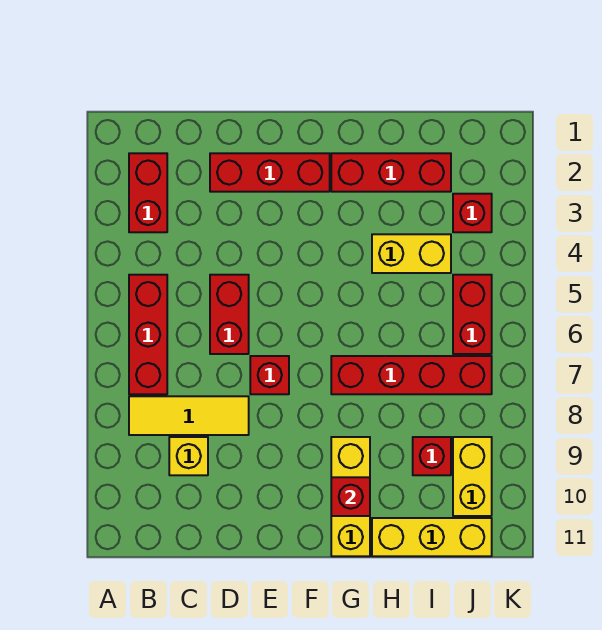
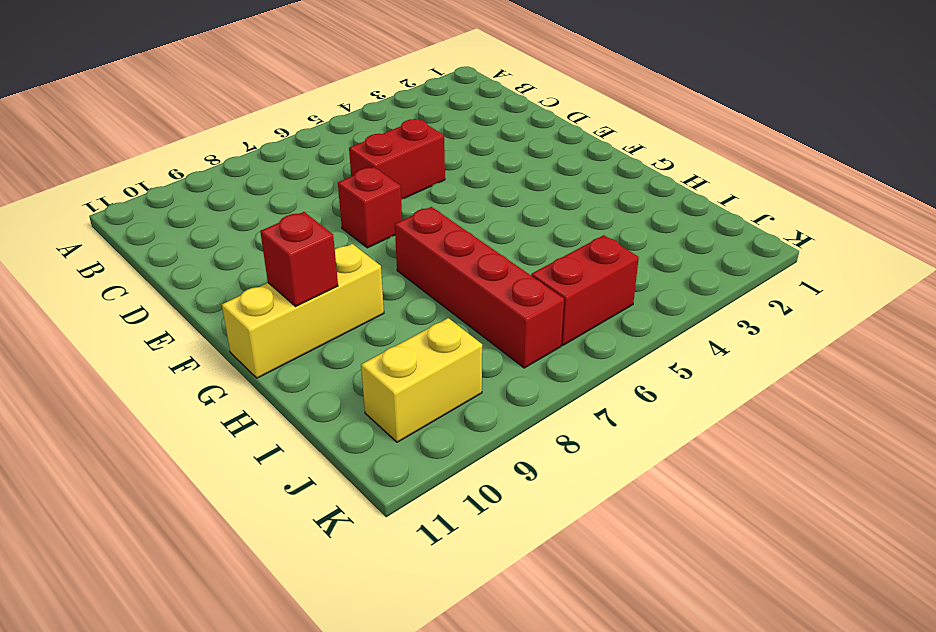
none -> red brick B2:B3 level 1
none -> red brick B5:B7 level 1
none -> yellow tile B8:D8 level 1

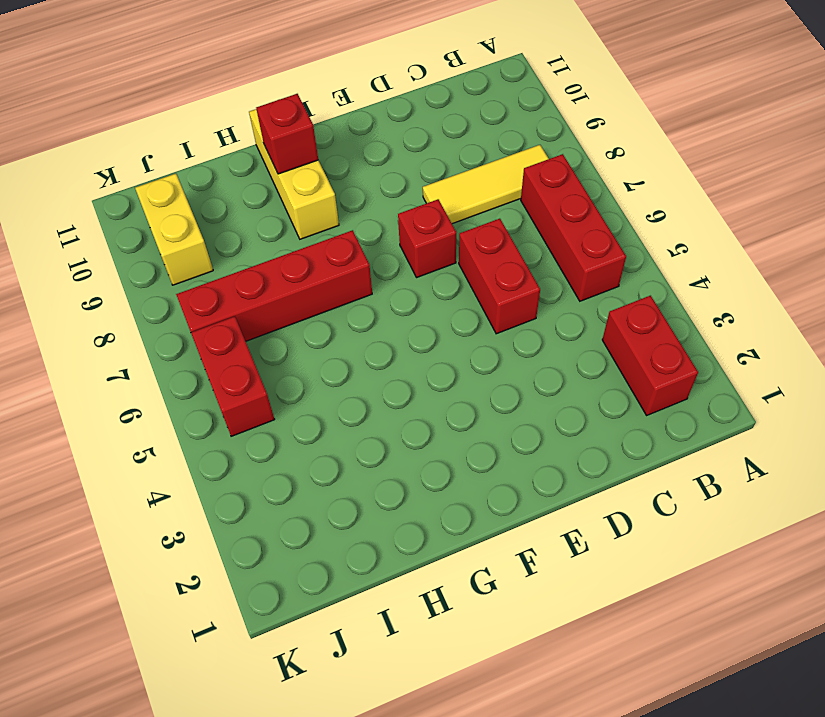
none -> yellow brick C9 level 1
none -> red brick D2:F2 level 1
none -> red brick G2:I2 level 1

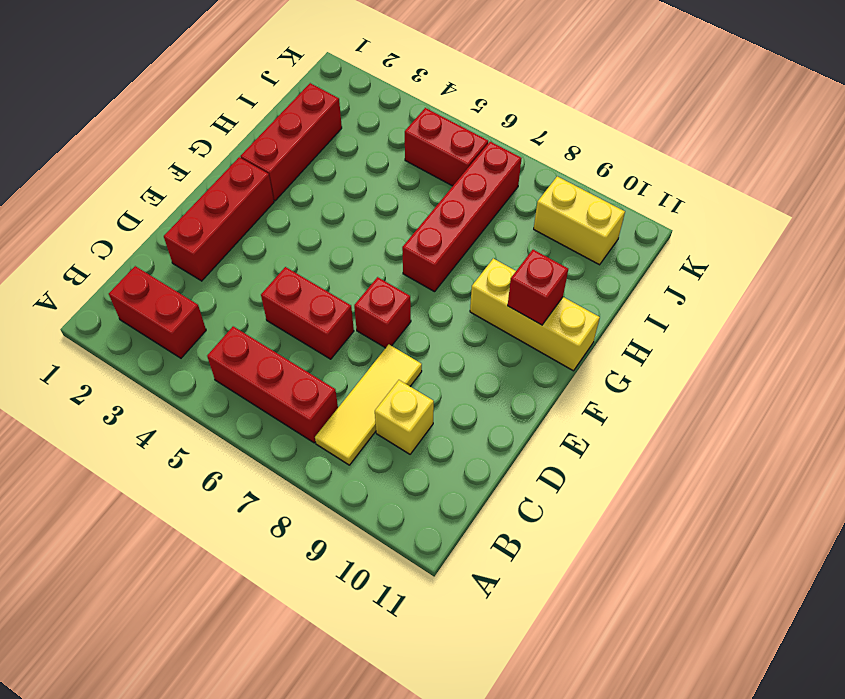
none -> yellow brick H4:I4 level 1
none -> yellow brick H11:J11 level 1
none -> red brick I9 level 1

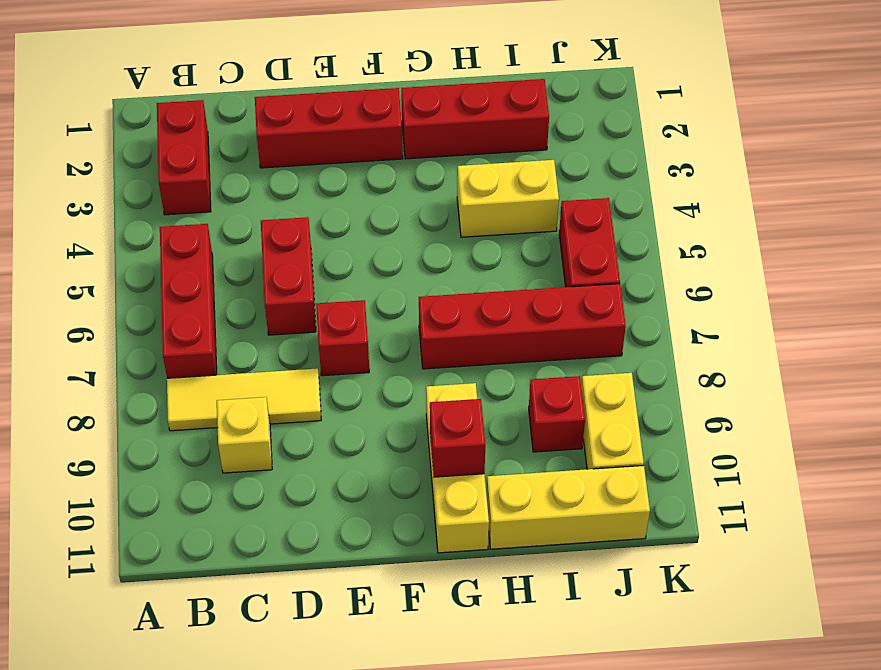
none -> red brick J3 level 1

